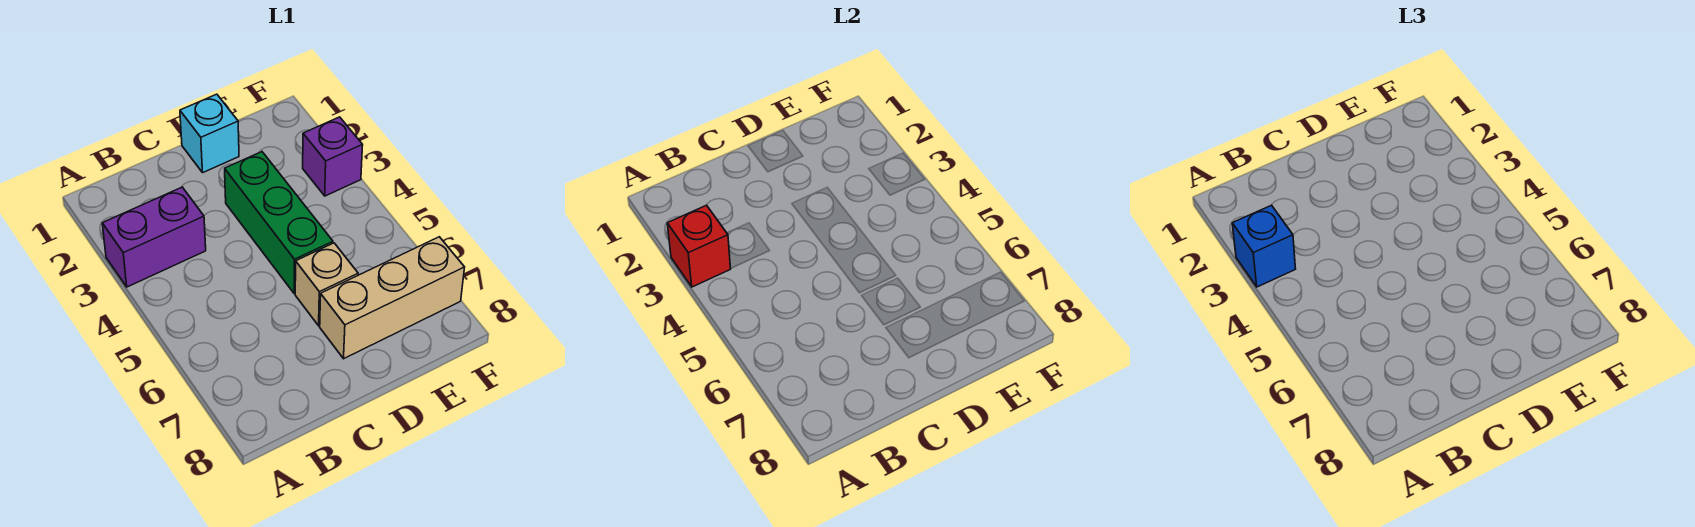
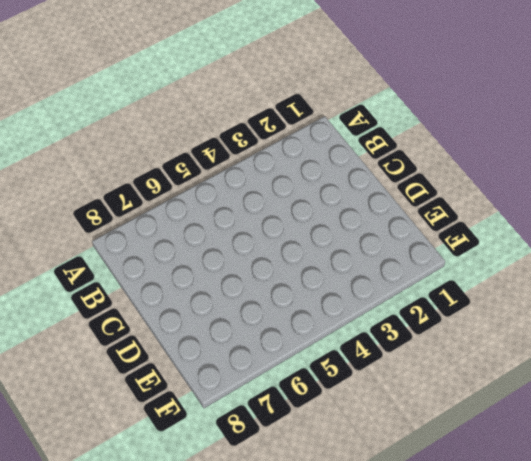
none -> purple brick A3:B3 level 1
none -> cyan brick D1 level 1

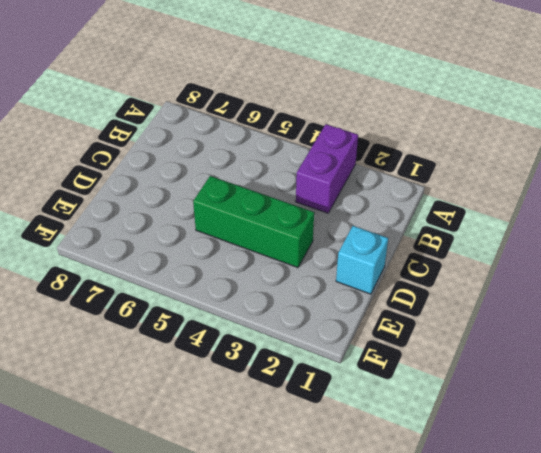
none -> tan brick D6 level 1
none -> tan brick D7:F7 level 1

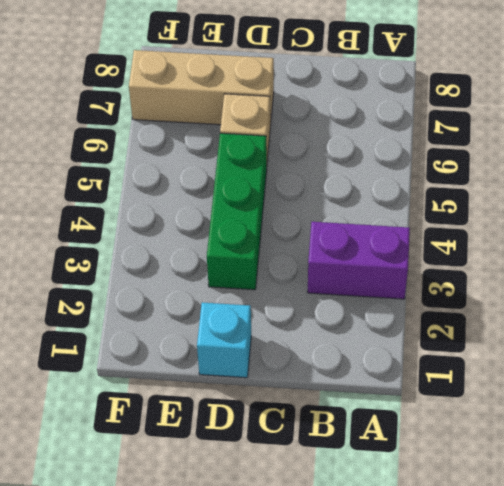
none -> purple brick F3 level 1
none -> red brick A3 level 2

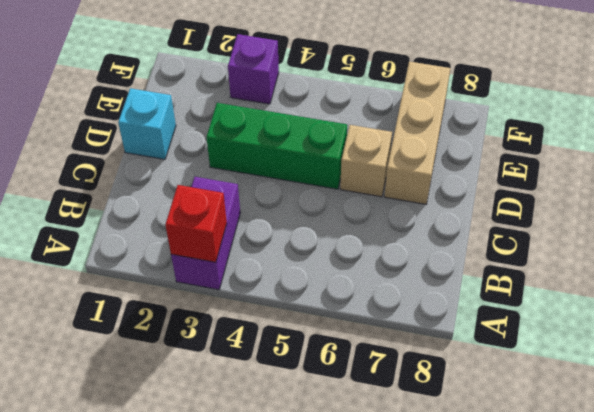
none -> blue brick A3 level 3

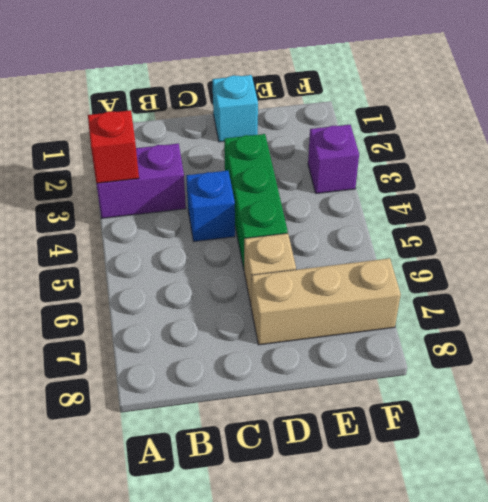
blue brick C4 level 1 -> blue brick A3 level 3

